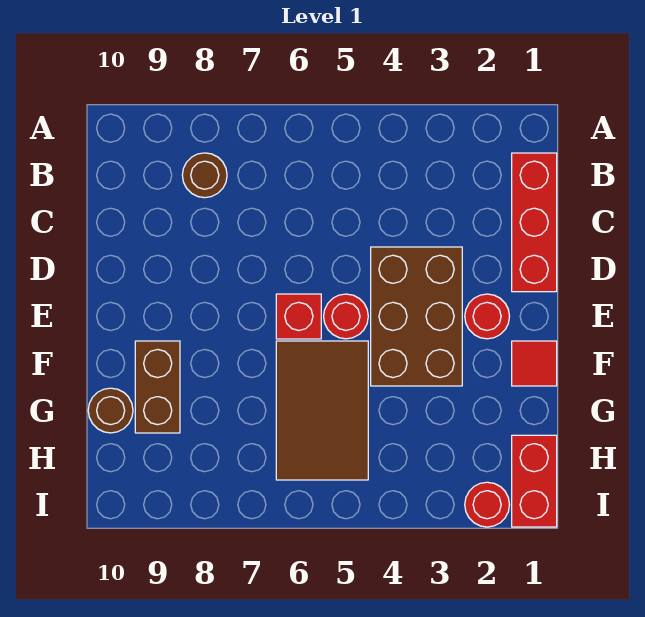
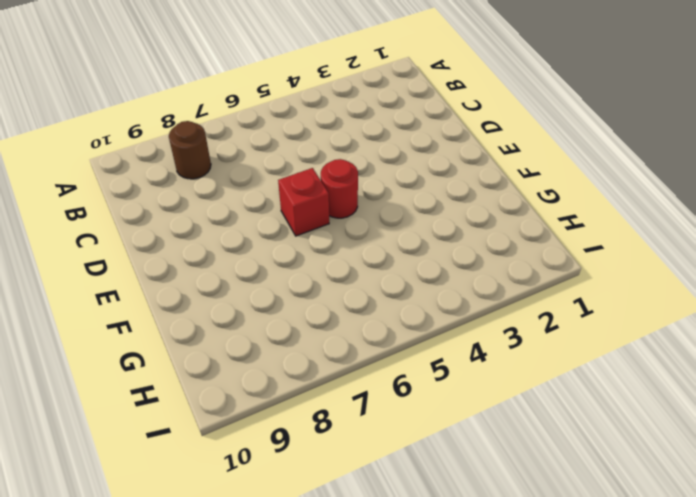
none -> red brick B1:D1 level 1
none -> brown brick D3:F4 level 1
none -> red round brick E2 level 1

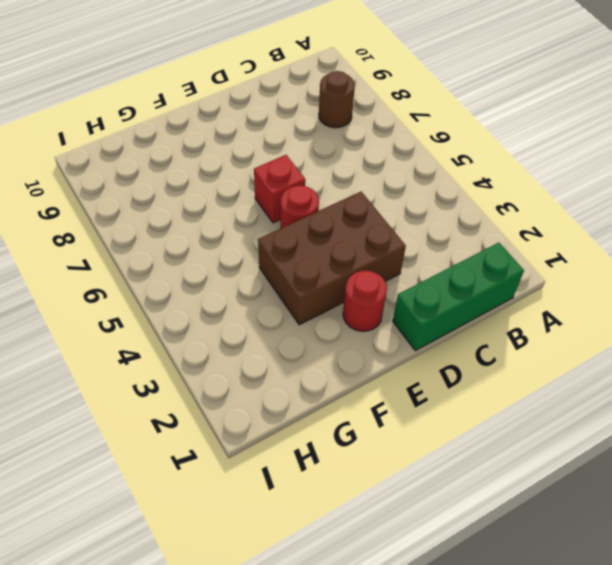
green brick B1:D1 level 1 -> red brick B1:D1 level 1
none -> red tile F1 level 1
none -> brown tile F5:H6 level 1
none -> brown brick F9:G9 level 1

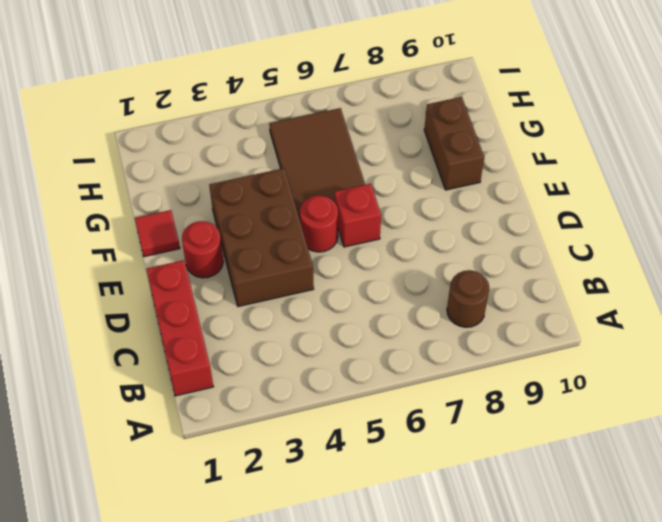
none -> brown round brick G10 level 1
none -> red brick H1:I1 level 1
none -> red round brick I2 level 1

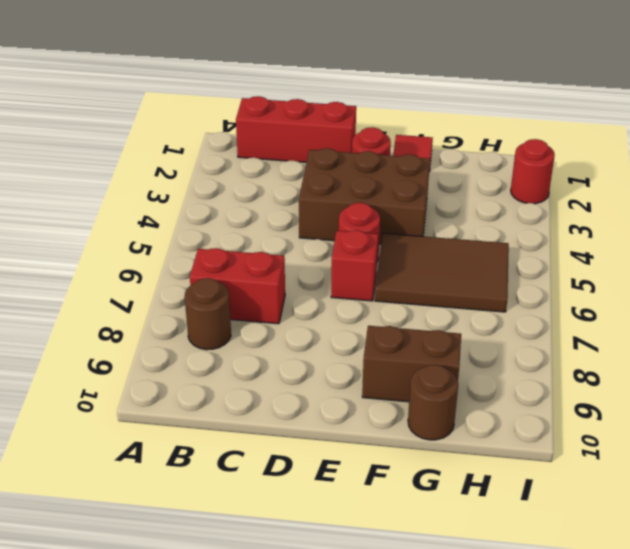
red brick B7:C7 level 1 -> red brick H1:I1 level 1

